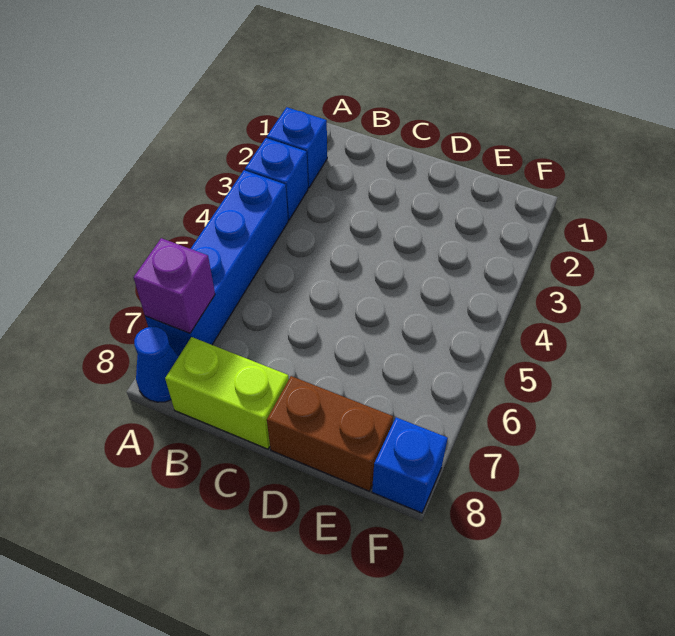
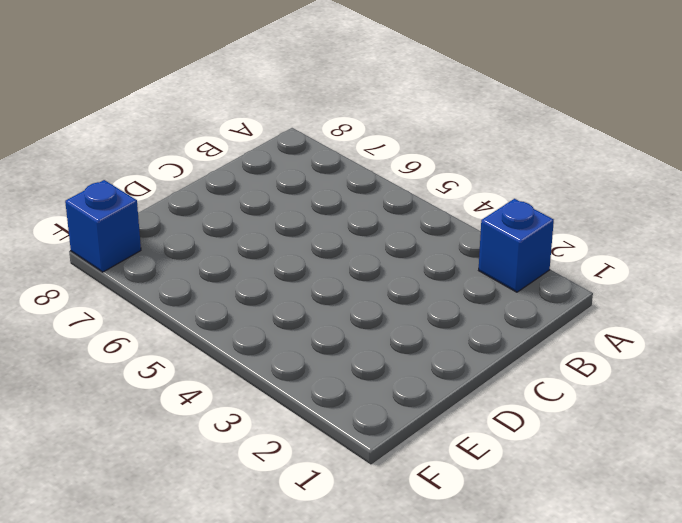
none -> blue brick A3 level 1
none -> blue brick A4:A7 level 1

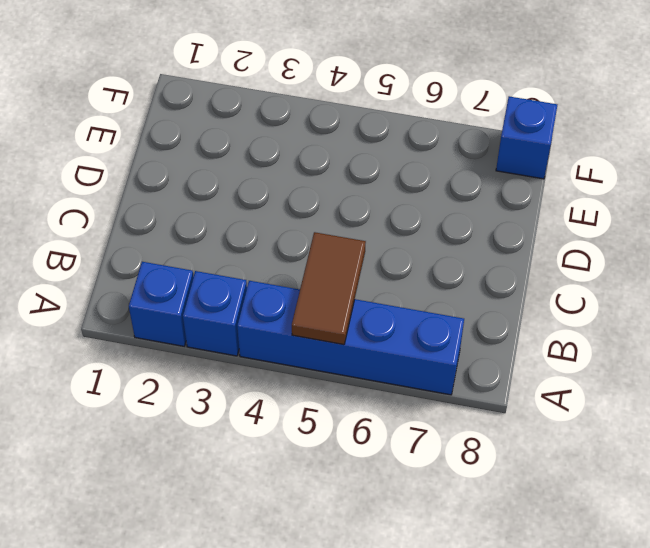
brown tile A5:B5 level 2 -> none
none -> blue cone A8 level 1
none -> lime brick B8:C8 level 1

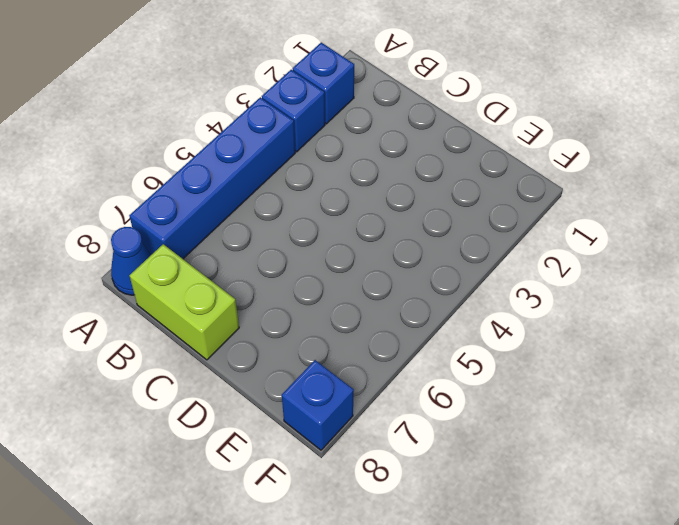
none -> brown brick D8:E8 level 1
none -> purple brick A7 level 2

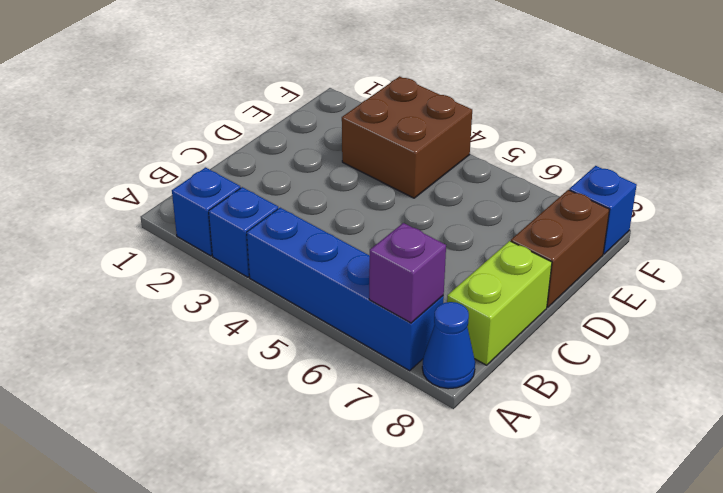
brown brick E3:F4 level 1 -> none

